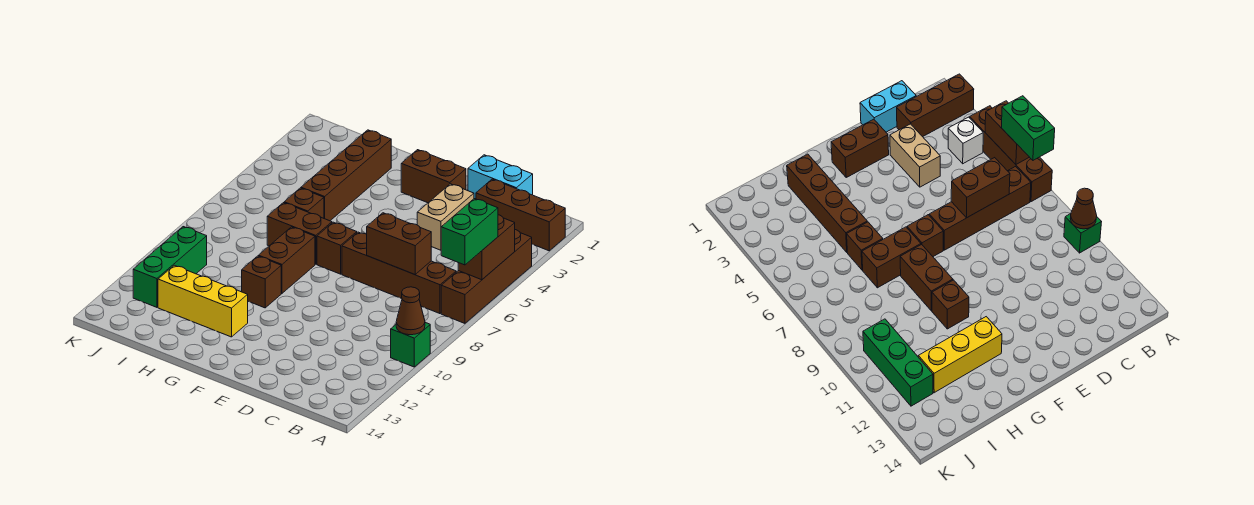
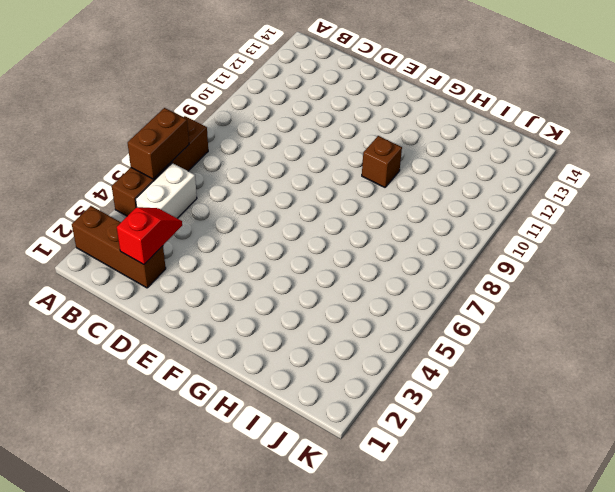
white brick B4:B5 level 1 -> white brick B4 level 1
red slope C2:C3 level 2 top 2 -> none
none -> green brick A10 level 1
none -> brown brick B7:E7 level 1
none -> cyan brick C1:D1 level 1

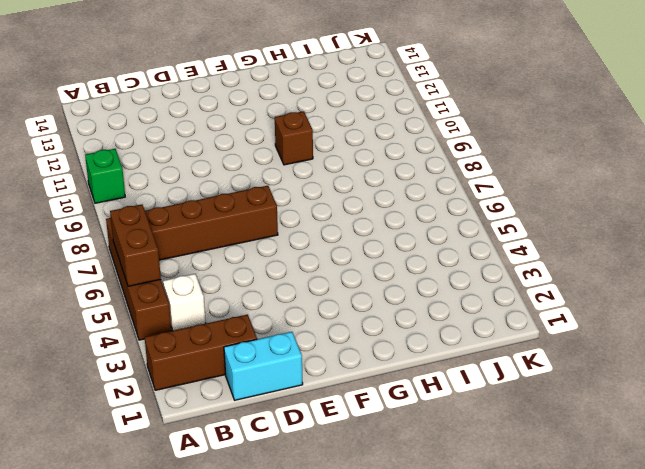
none -> tan brick D3:D4 level 1
none -> brown brick E2:F2 level 1
none -> brown brick F7 level 1

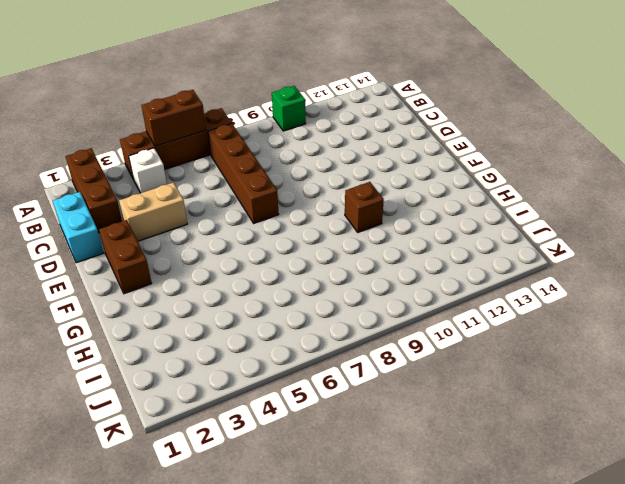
none -> brown brick F7 level 1
none -> brown brick G7:H7 level 1
none -> brown brick G8:G9 level 1

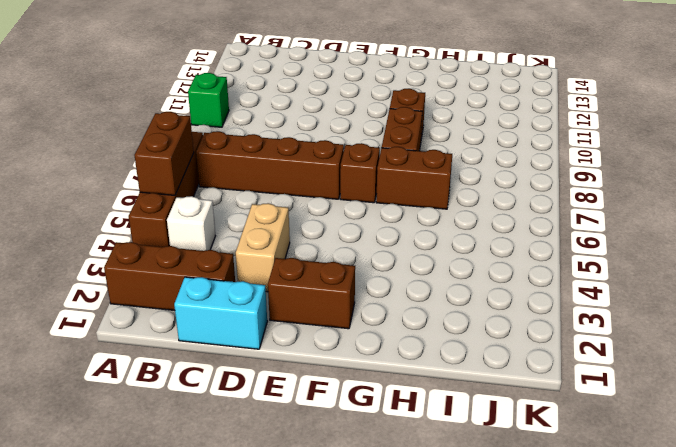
none -> yellow brick G12:I12 level 1
none -> brown brick H2:H5 level 1
none -> brown brick H6 level 1

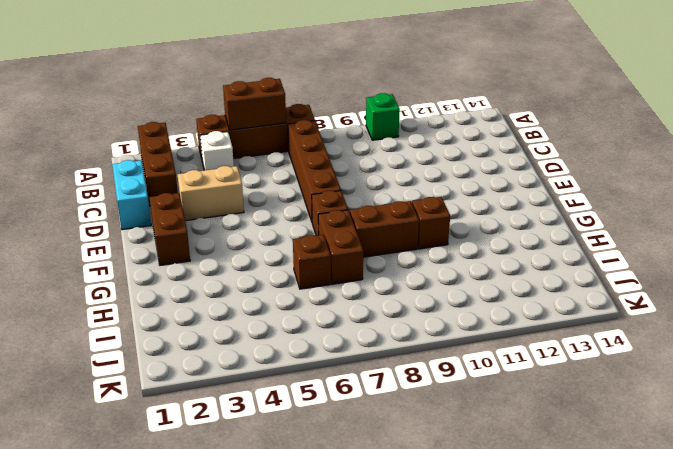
none -> yellow brick G12:I12 level 1
none -> brown brick H2:H5 level 1
none -> green brick J10:J12 level 1

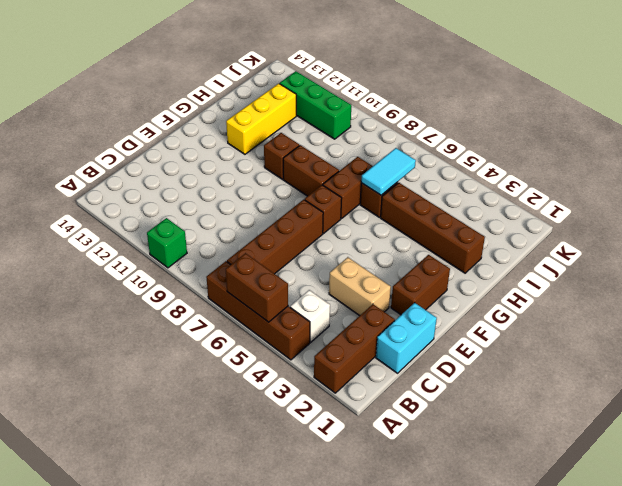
cyan tile H6:I6 level 2 -> none
none -> brown cone A10 level 2
none -> brown brick C7:D7 level 2
none -> green brick A6:A7 level 3

